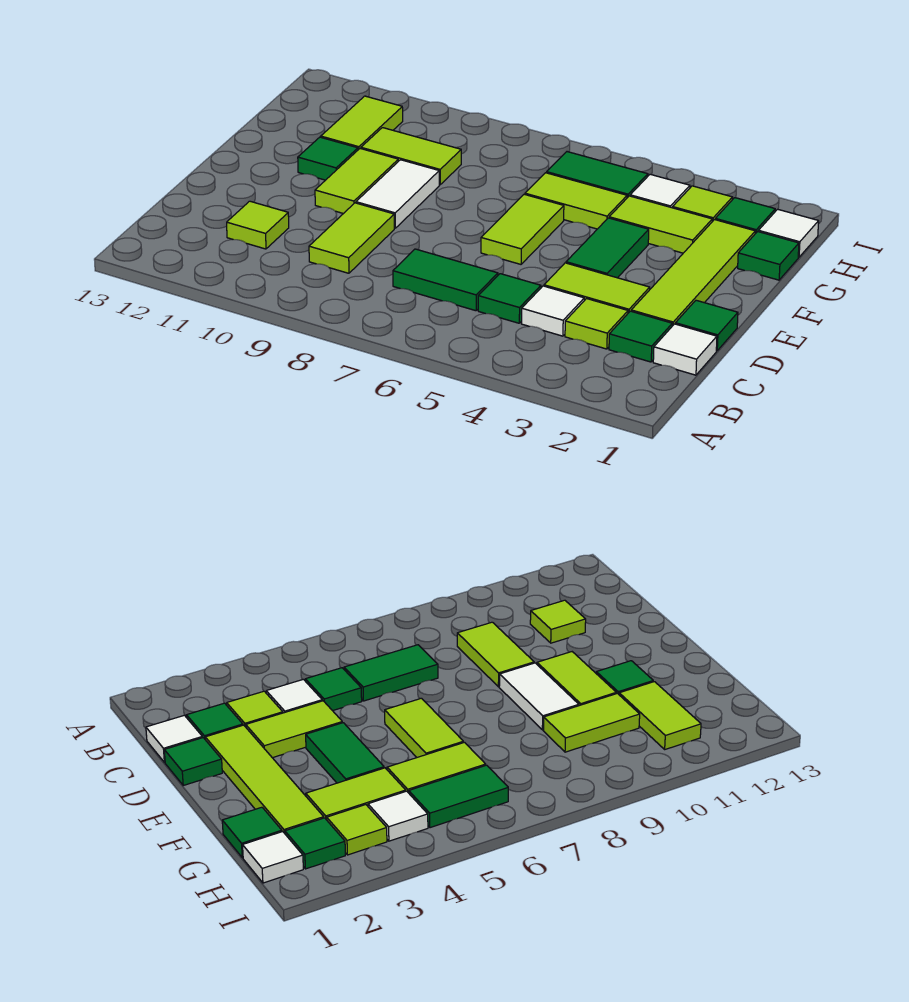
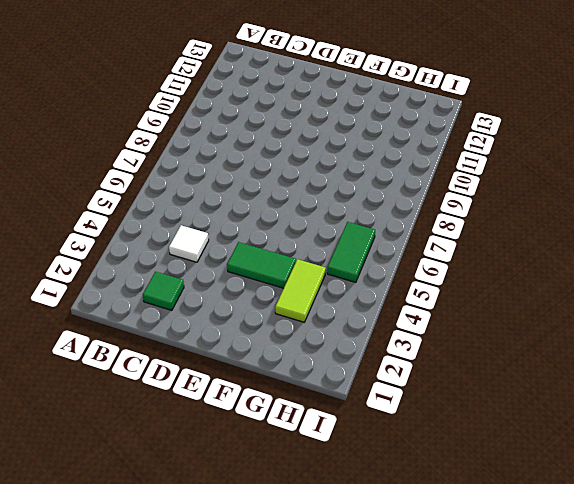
none -> white tile C1 level 1
none -> lime tile C3 level 1
none -> green tile C5 level 1

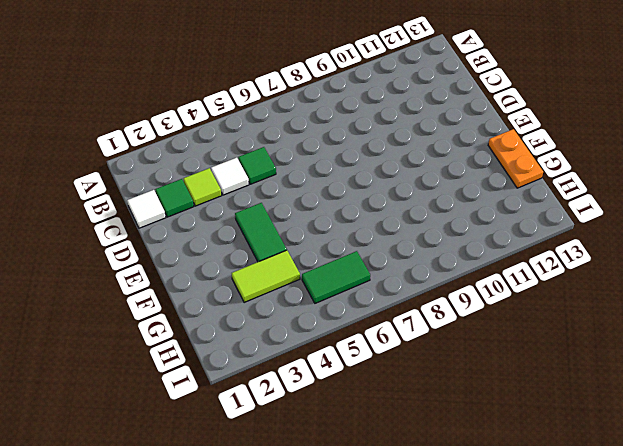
orange plate F13:G13 level 1 -> none
none -> green tile C6:C7 level 1
none -> lime tile C9:D9 level 1
none -> lime tile C11 level 1

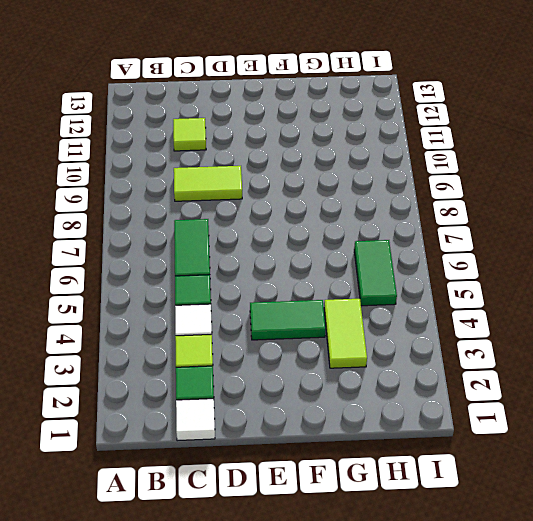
none -> green tile D1 level 1
none -> lime tile D2:G2 level 1
none -> lime tile D3:D4 level 1

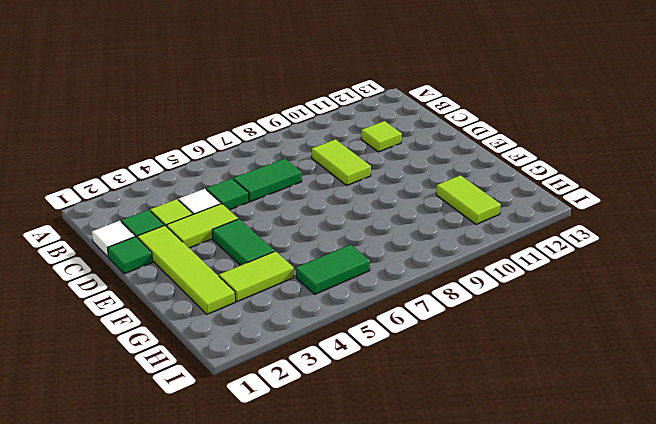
none -> lime tile E6:F6 level 1
none -> white tile E9:F9 level 1
none -> lime tile E10:F10 level 1

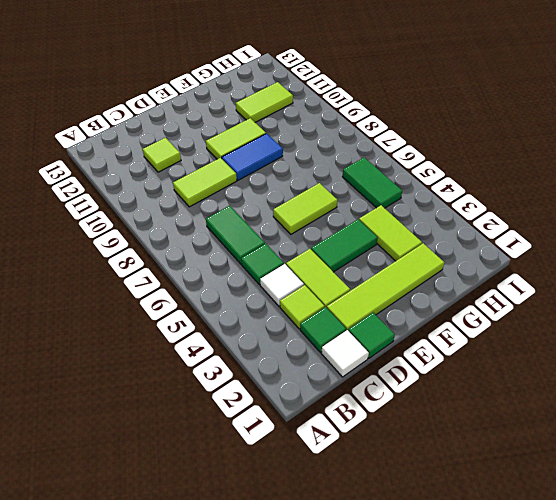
blue tile E9:F9 level 1 -> white tile E9:F9 level 1
none -> green tile F11 level 1
none -> green tile G1 level 1
none -> lime tile G5:G6 level 1

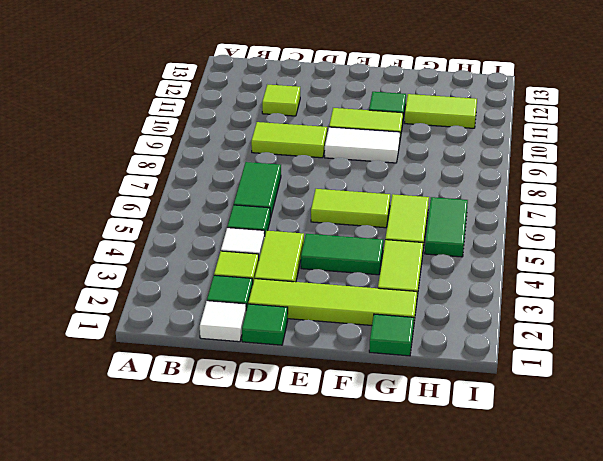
none -> lime tile G9:G10 level 1
none -> white tile H1 level 1
none -> green tile H2 level 1

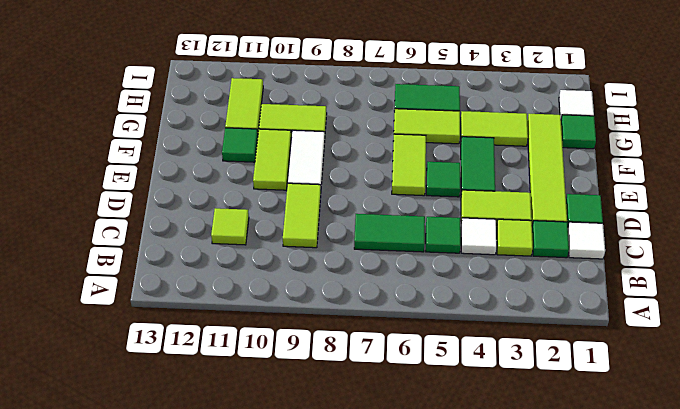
green tile E5 level 1 -> green tile H2 level 1
none -> lime tile H3 level 1
none -> white tile H4 level 1

